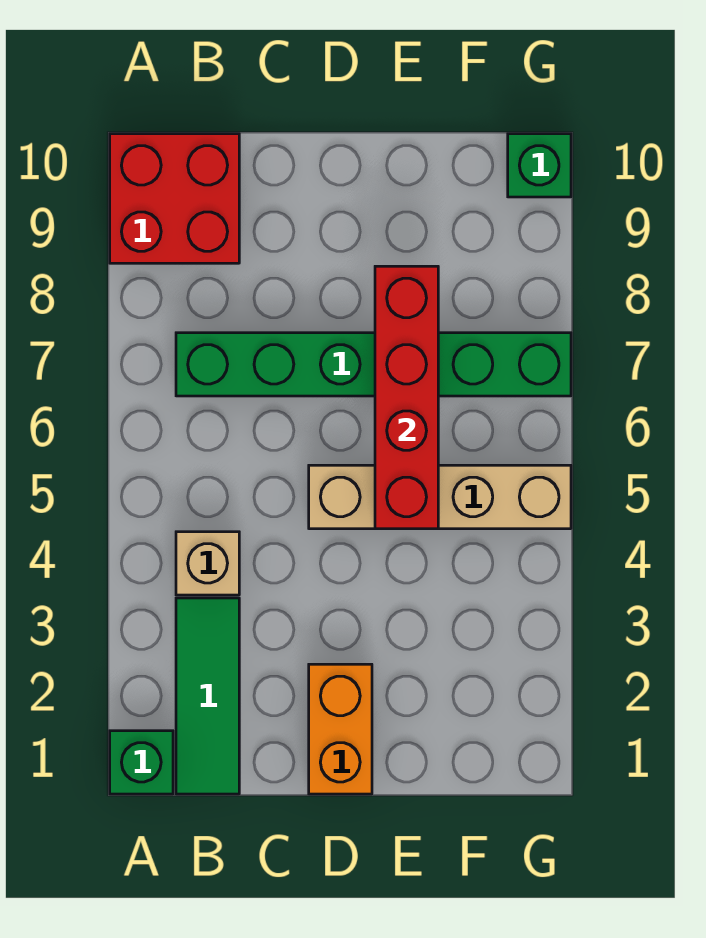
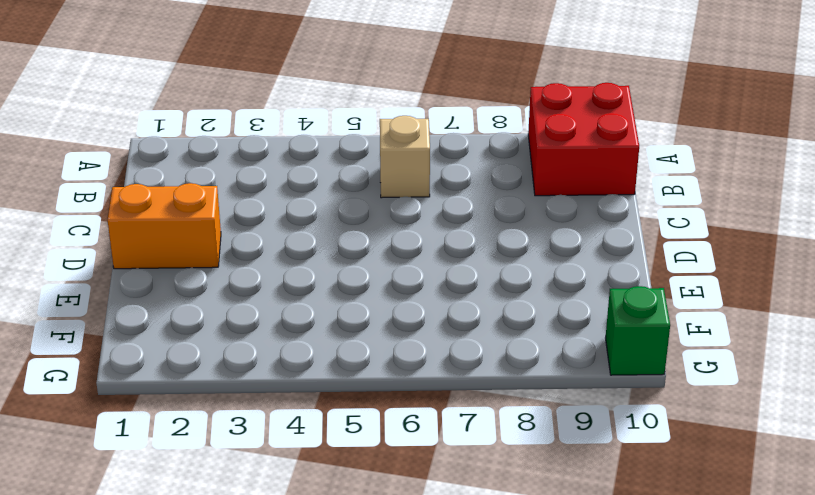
tan brick B6 level 1 -> tan brick B4 level 1
none -> green brick A1 level 1
none -> green tile B1:B3 level 1

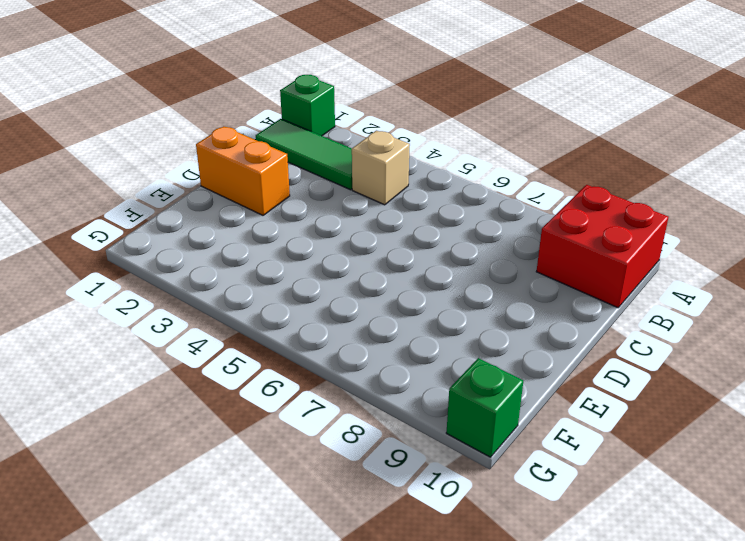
none -> green brick B7:G7 level 1
none -> tan brick D5:G5 level 1

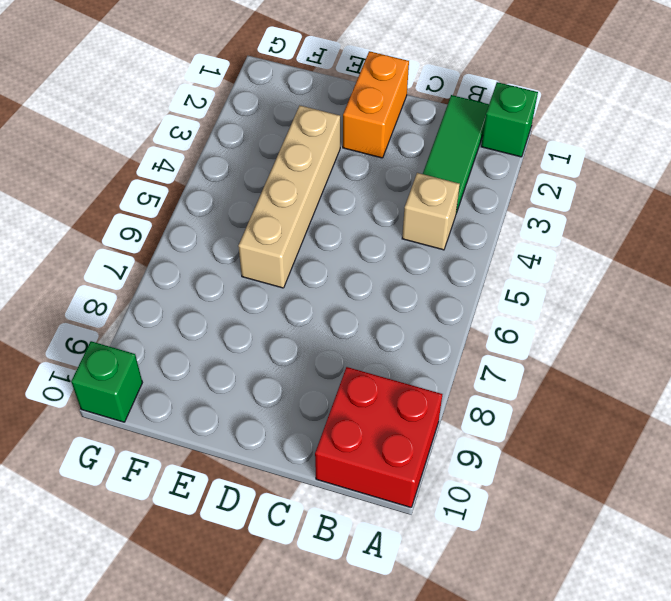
tan brick E3:E6 level 1 -> tan brick D5:G5 level 1
none -> green brick B7:G7 level 1
none -> red brick E5:E8 level 2

